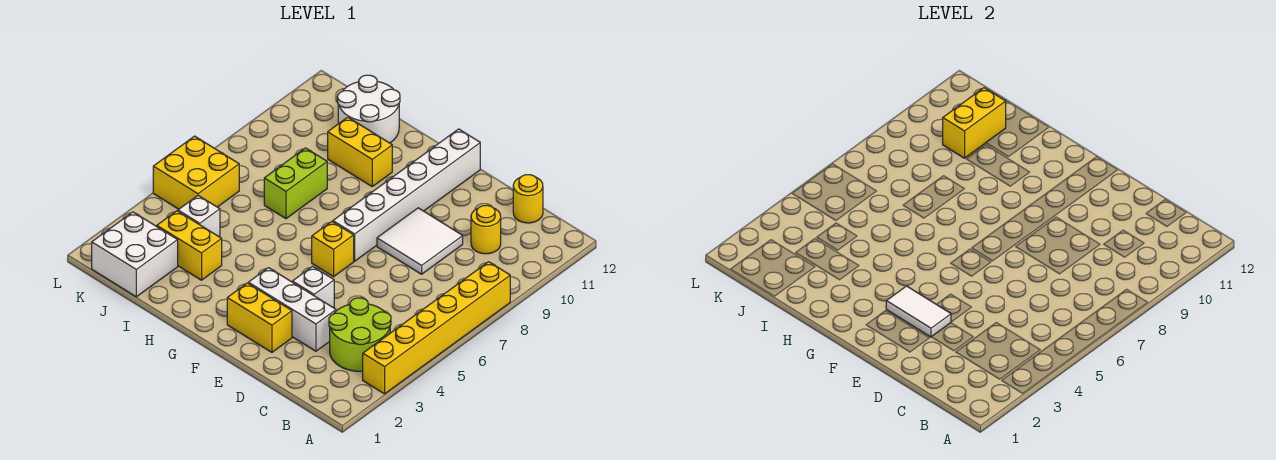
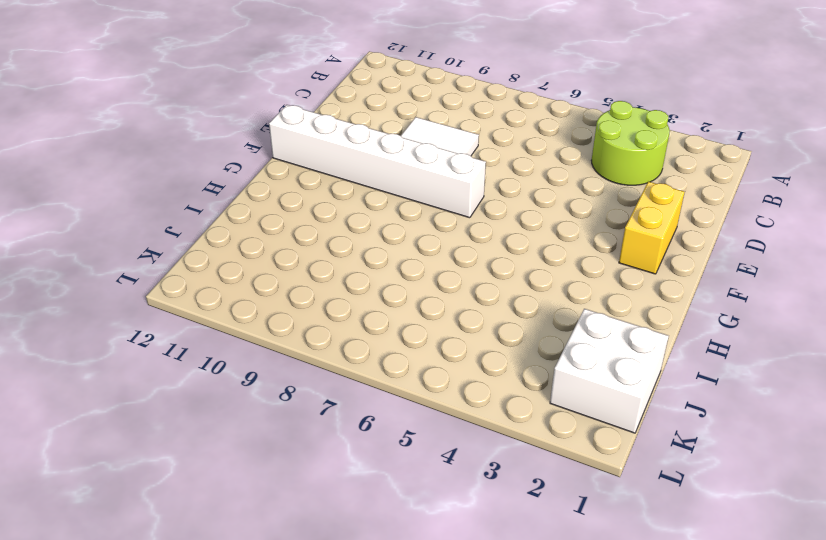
none -> yellow brick A3:A8 level 1
none -> yellow round brick C10 level 1
none -> yellow round brick C12 level 1

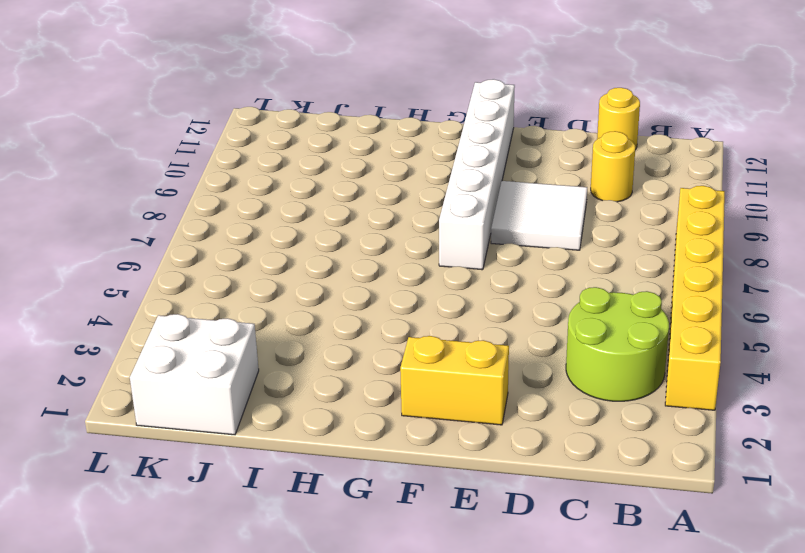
none -> white brick D3:F3 level 1
none -> white brick E4 level 1
none -> yellow brick F6 level 1

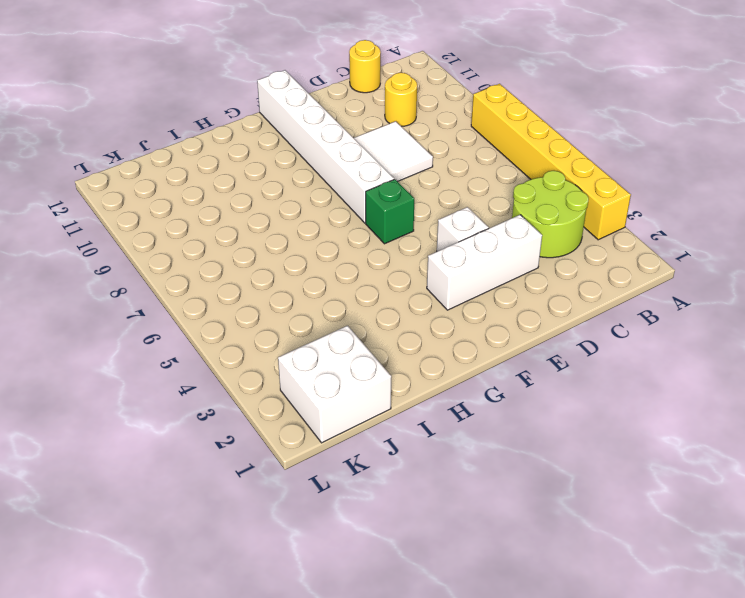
green brick F6 level 1 -> yellow brick F6 level 1
none -> yellow brick E2:F2 level 1
none -> yellow brick H10:I10 level 1
none -> yellow brick I3:J3 level 1

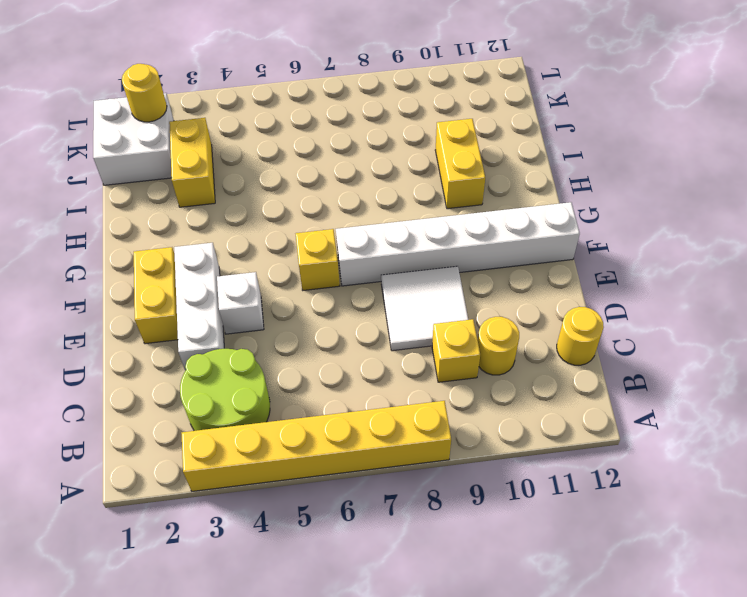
yellow brick C9 level 1 -> none
yellow round brick K2 level 2 -> none
none -> lime brick I7:I8 level 1
none -> white round brick I11:J12 level 1
none -> white brick J4 level 1

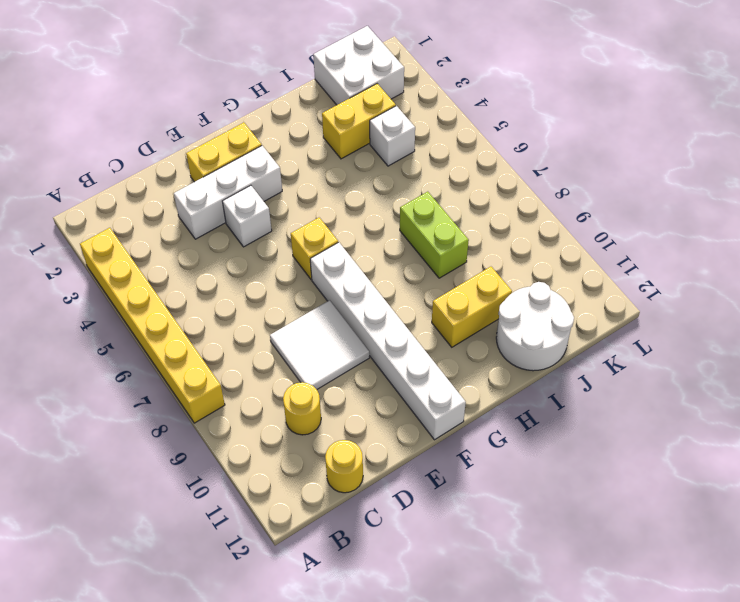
none -> lime round brick B3:C4 level 1
none -> yellow brick K5:L6 level 1
none -> white tile E3:F3 level 2

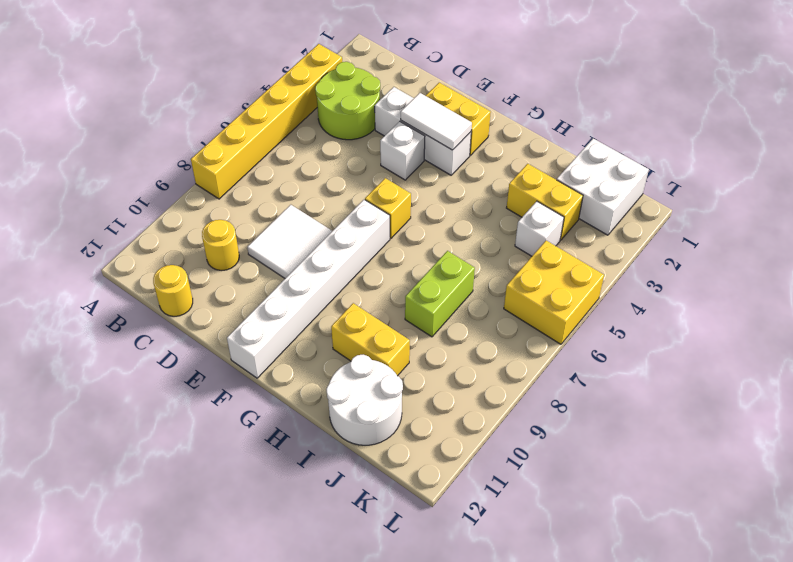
none -> yellow brick J10:J11 level 2

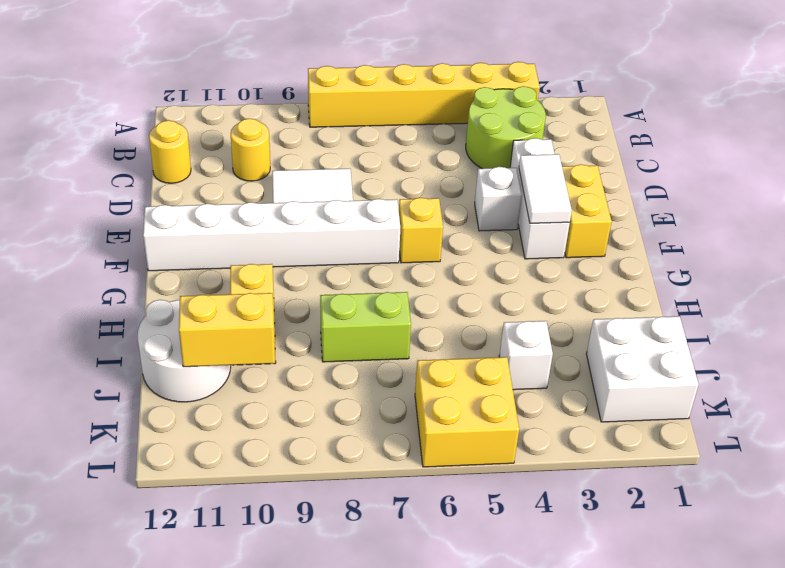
none -> yellow brick I3:J3 level 1

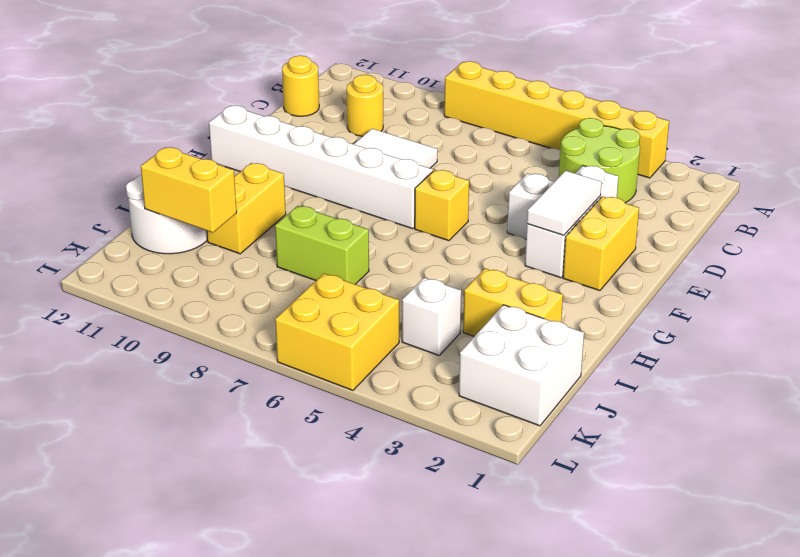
yellow brick I2:I3 level 1 -> yellow brick I3:J3 level 1

